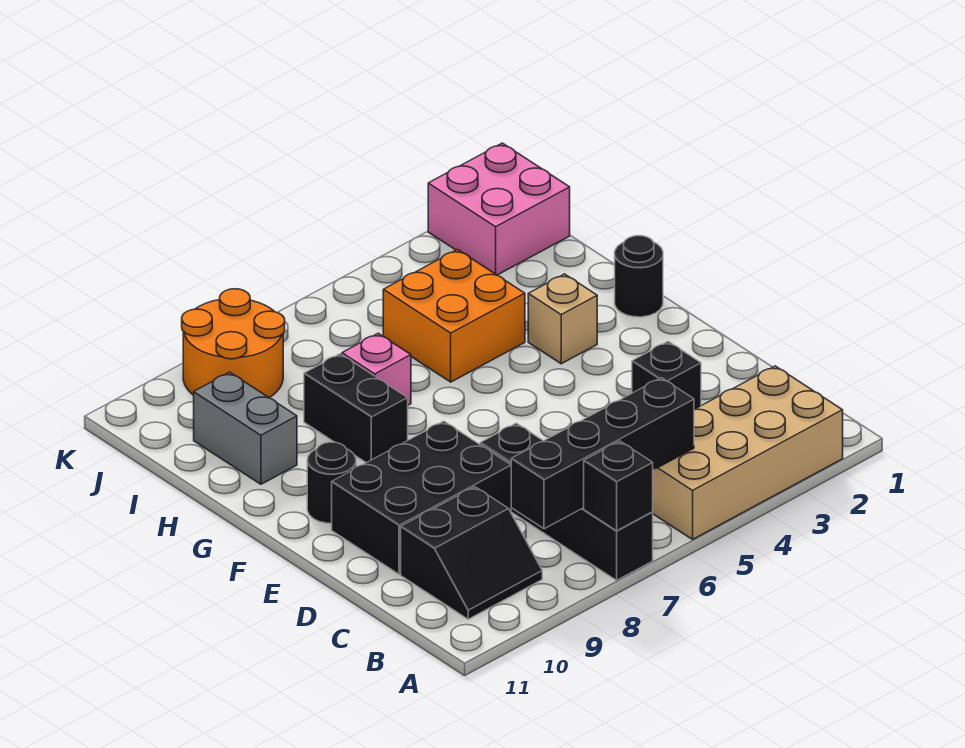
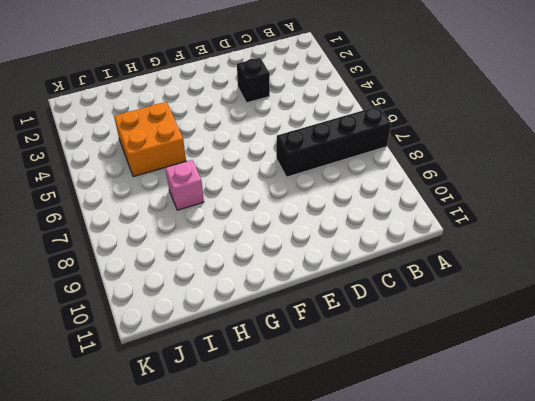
none -> tan brick A2:B5 level 1
none -> black slope B9:C10 level 1 top C
none -> black brick D8:E10 level 1

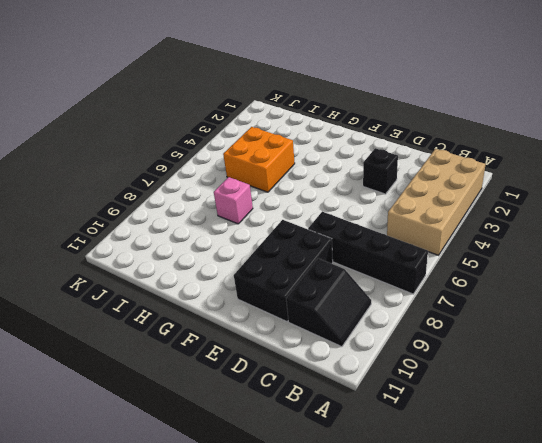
none -> black round brick F10 level 1
none -> black round brick G1 level 1
none -> tan brick G3 level 1

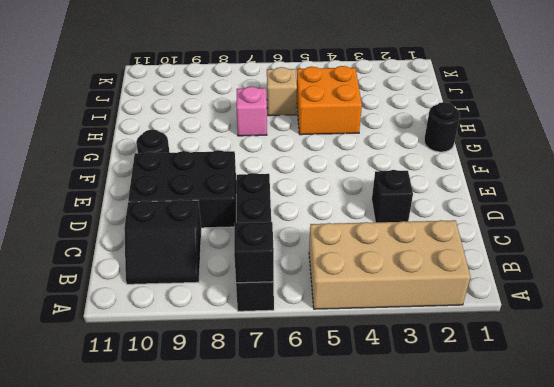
tan brick I6 level 1 -> tan brick G3 level 1
none -> black brick G8:H8 level 1
none -> grey brick H10:I10 level 1
none -> pink brick J1:K2 level 1

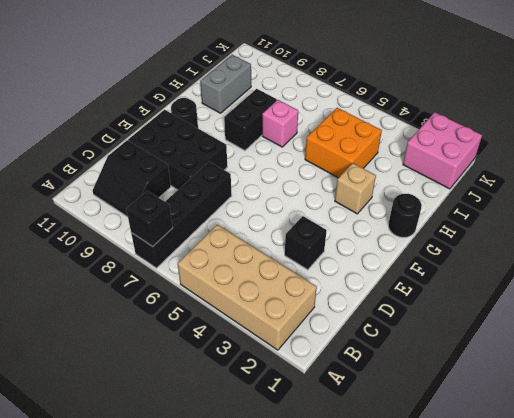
none -> orange round brick J8:K9 level 1
none -> black brick B5:B8 level 2

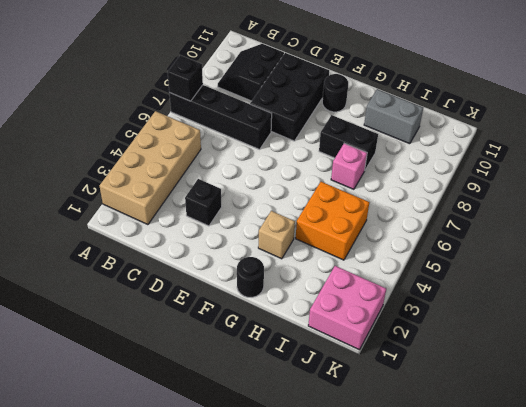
none -> orange round brick J8:K9 level 1
none -> black brick B5:B8 level 2

